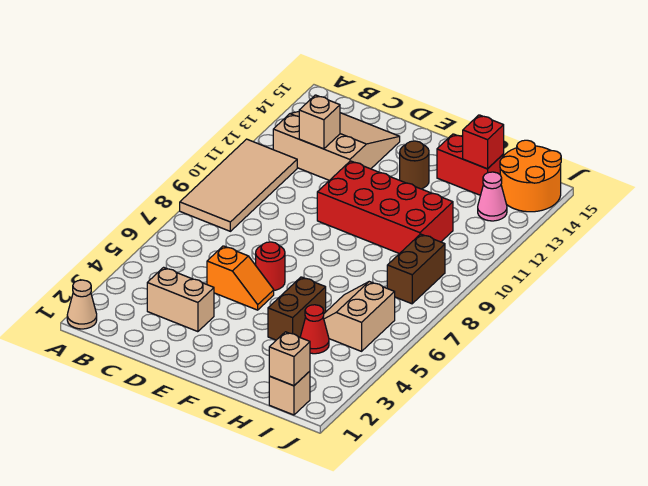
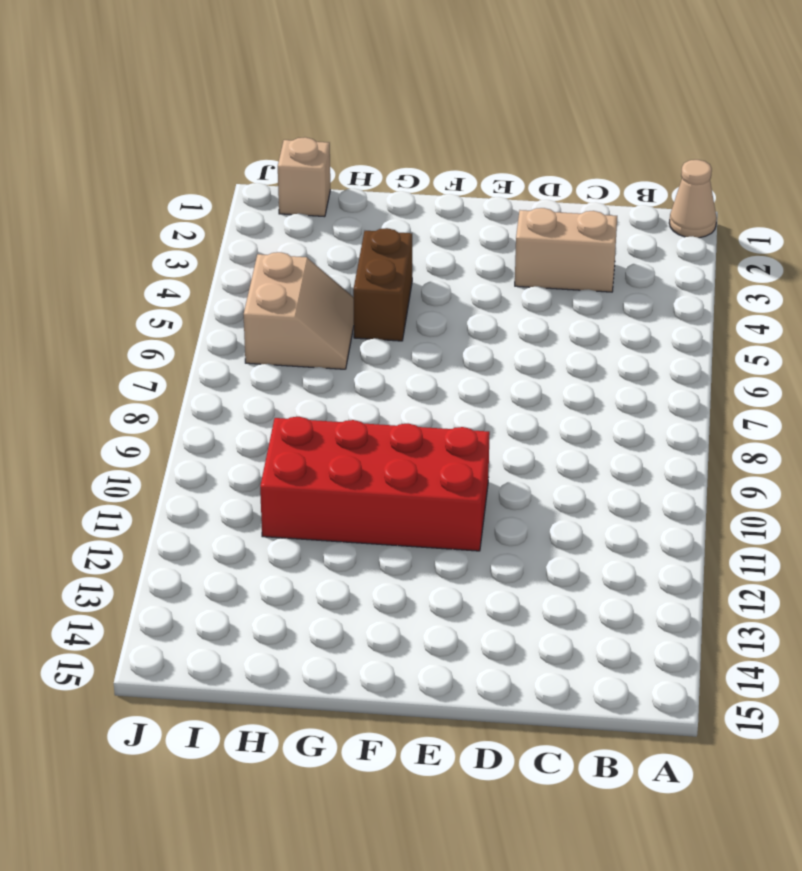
none -> tan tile A8:B11 level 1
none -> tan slope B12:D14 level 1 top 12
none -> orange slope D5:E5 level 1 top D

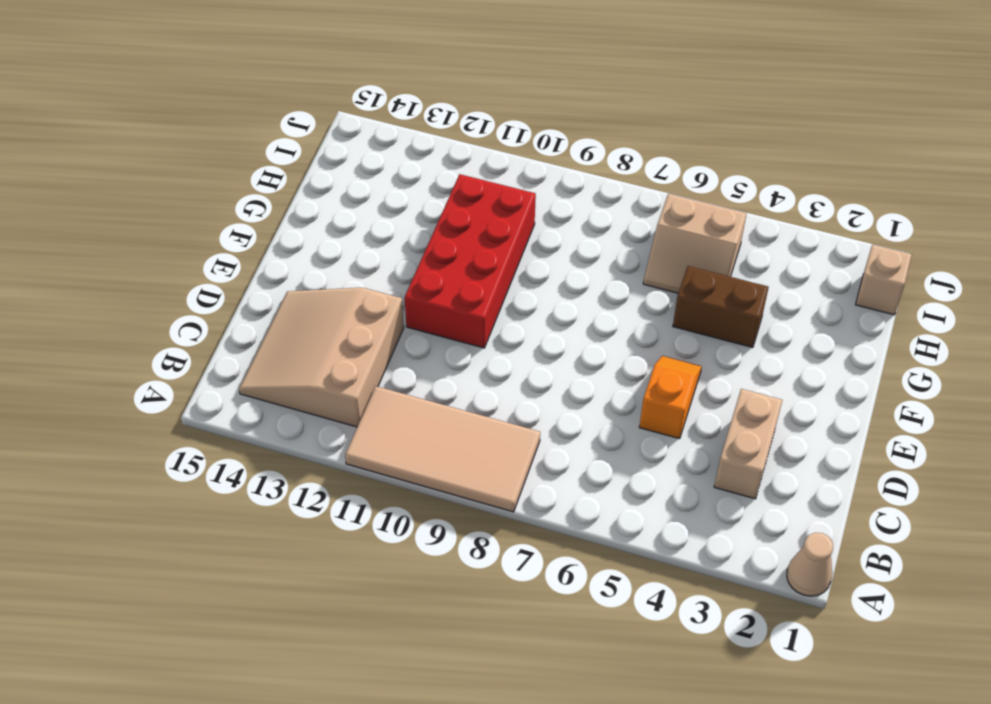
none -> red round brick E6 level 1
none -> brown round brick F13 level 1
none -> red brick G14:H14 level 1

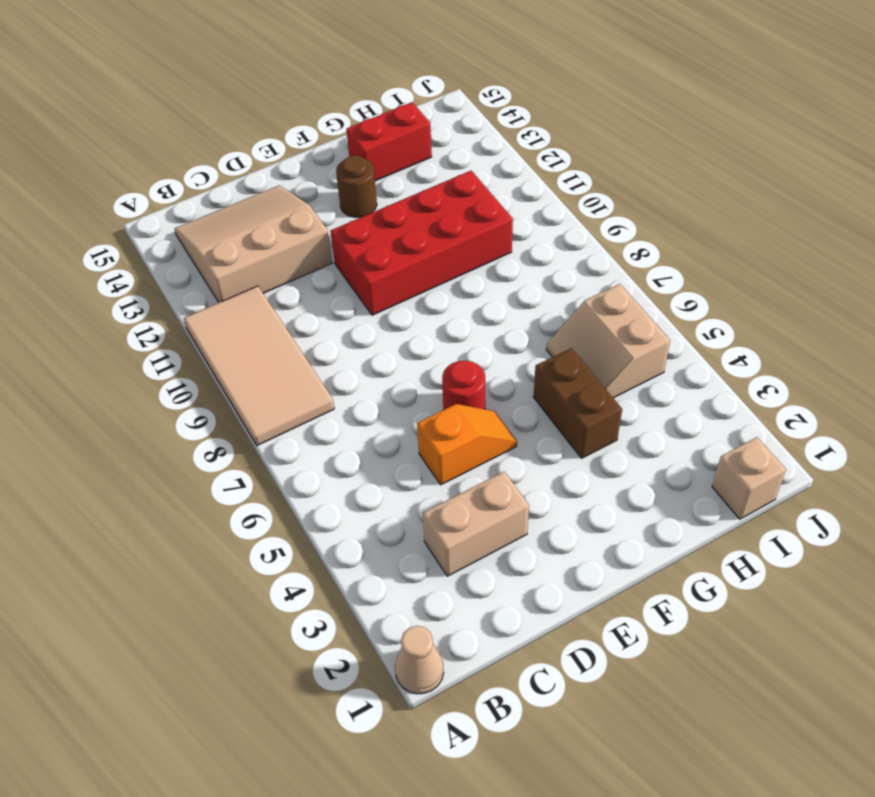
none -> red cone H4 level 1
none -> brown brick I8:I9 level 1
none -> pink cone I13 level 1

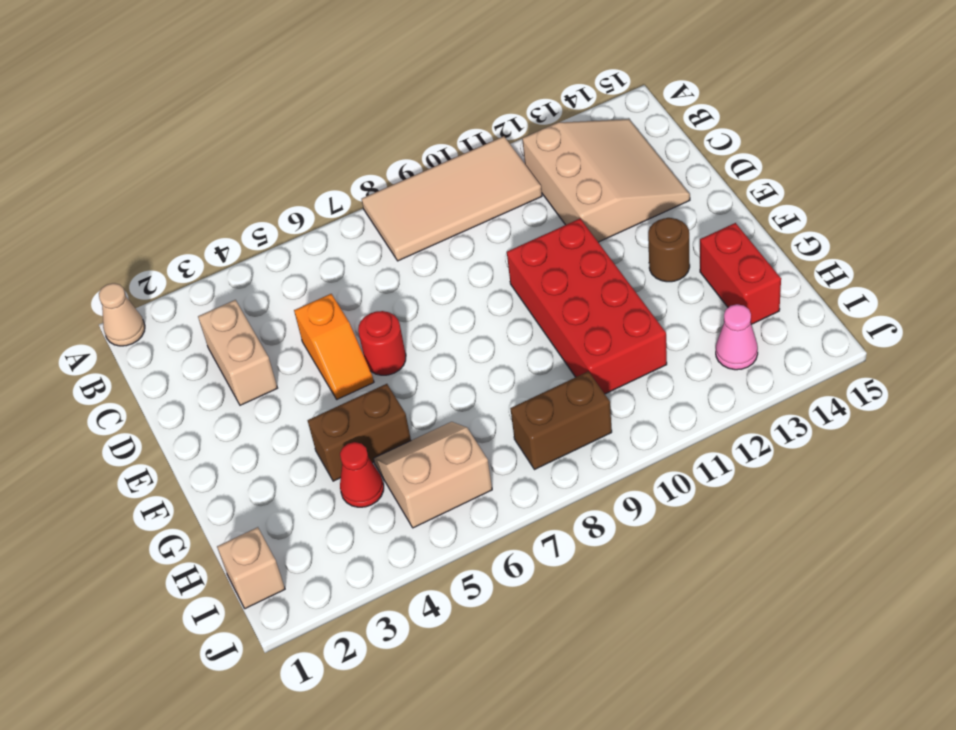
none -> orange round brick I14:J15 level 1
none -> tan brick C12 level 2
none -> red brick H14 level 2

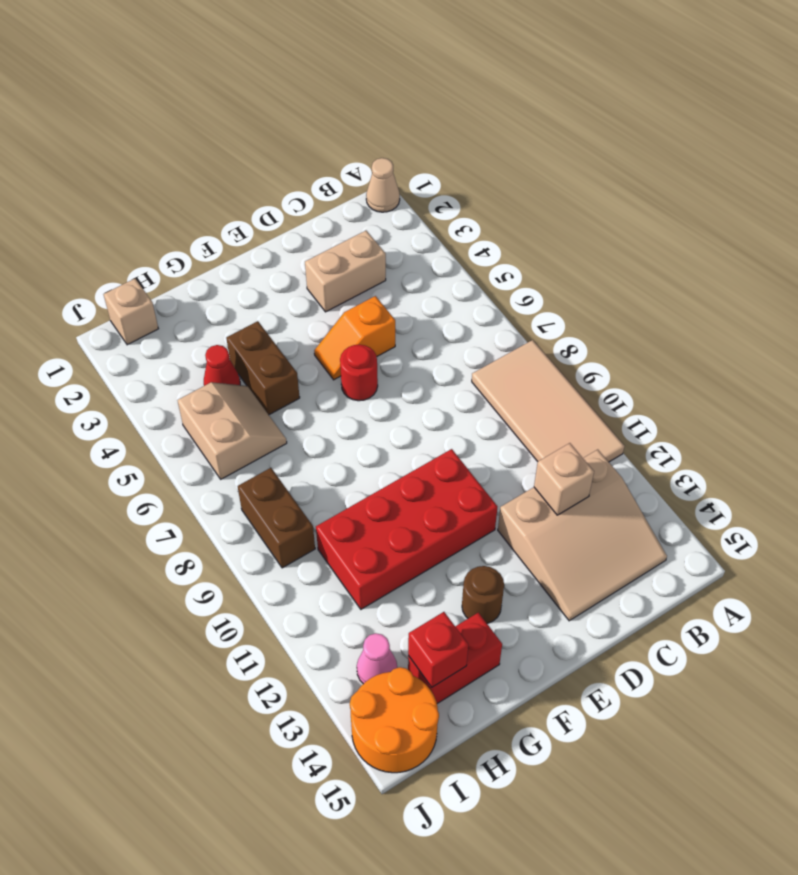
none -> tan brick I1 level 2

